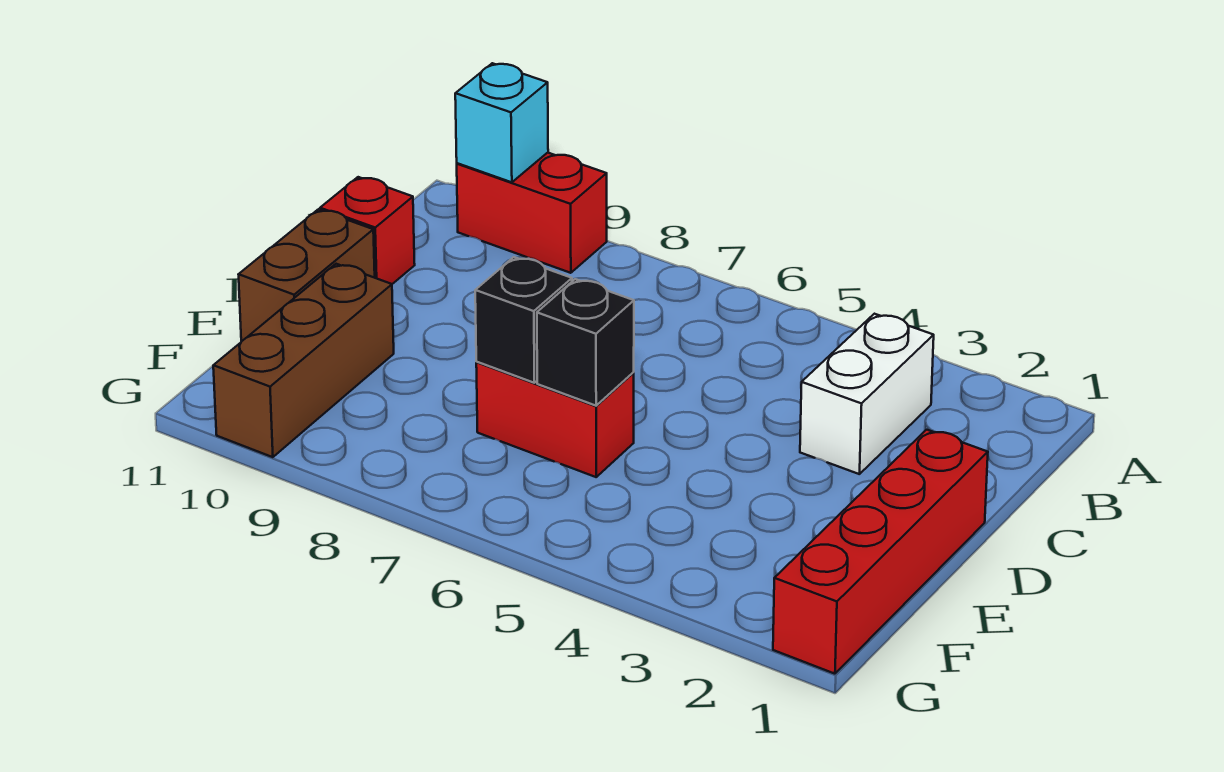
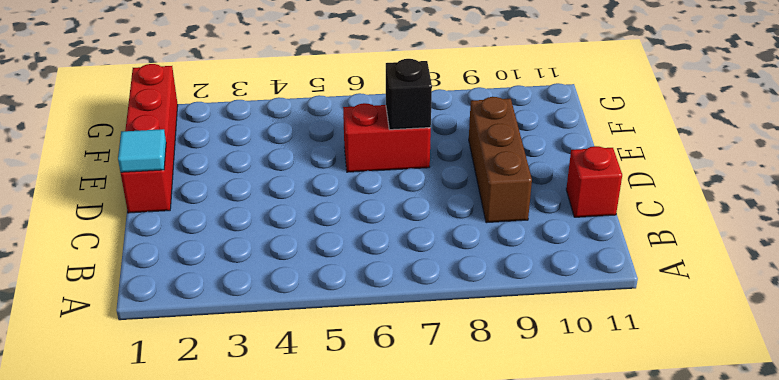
brown brick C9:E9 level 1 -> brown brick E10:G10 level 1
cyan tile D1 level 2 -> none
none -> red brick A9:A10 level 1
none -> white brick B3:C3 level 1

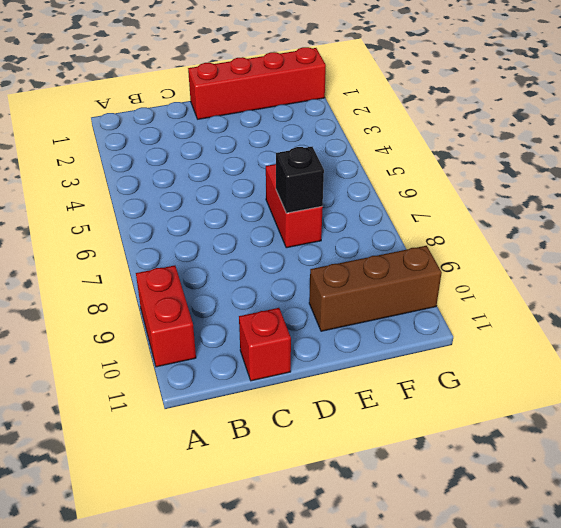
none -> white brick B3:C3 level 1
none -> brown brick D11:E11 level 1

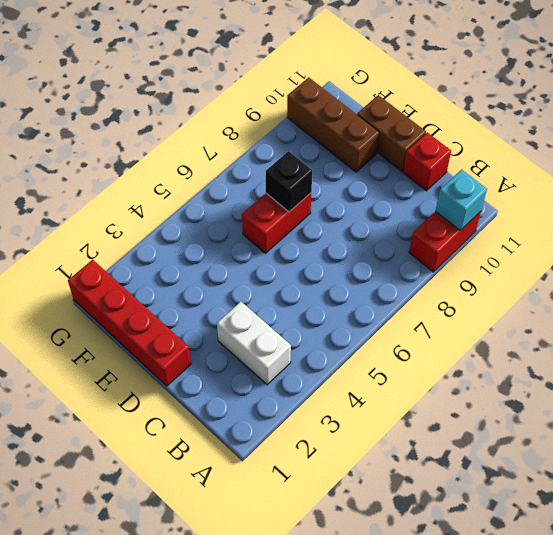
none -> black brick E6 level 2

